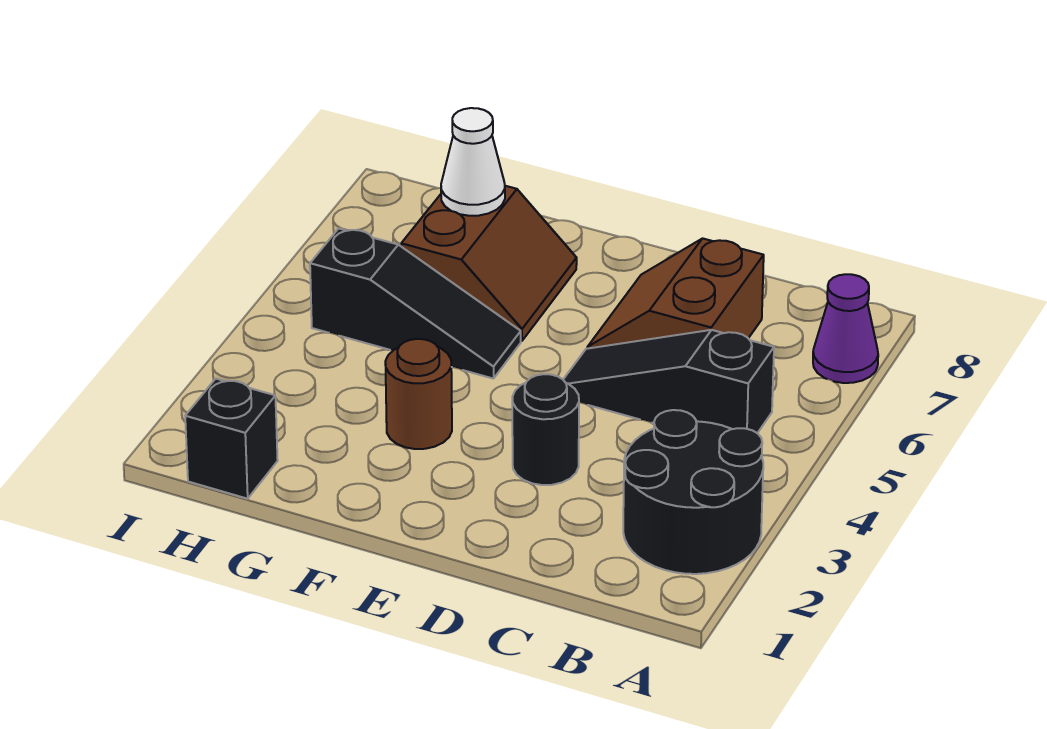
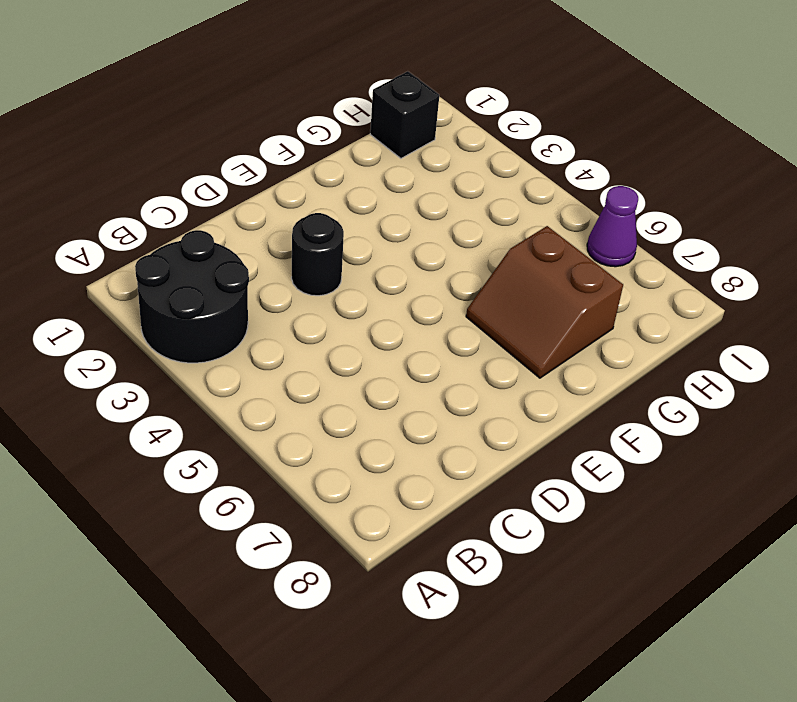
purple cone I6 level 1 -> purple cone A7 level 1
none -> black slope B5:D5 level 1 top B
none -> brown slope C6:D7 level 1 top C

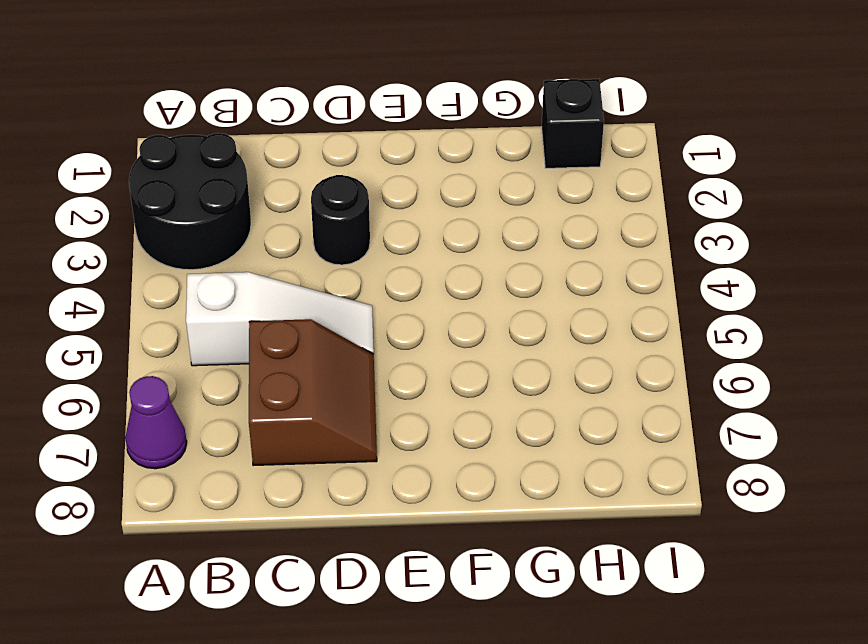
white slope B5:D5 level 1 top B -> black slope B5:D5 level 1 top B
none -> brown round brick F3 level 1
none -> black slope F5:H5 level 1 top H

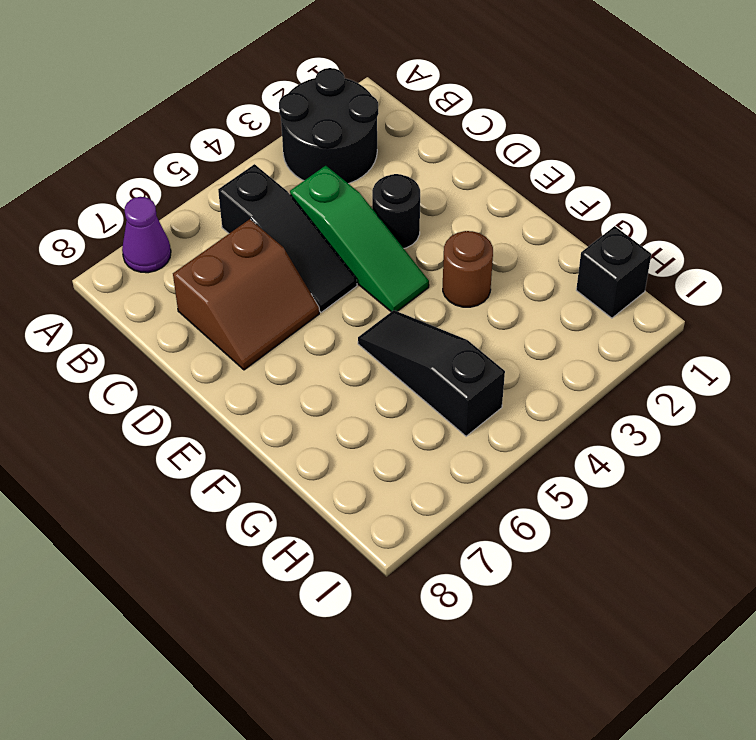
green slope C4:E4 level 1 top C -> none
none -> brown slope F6:G7 level 1 top G
none -> white cone G7 level 2

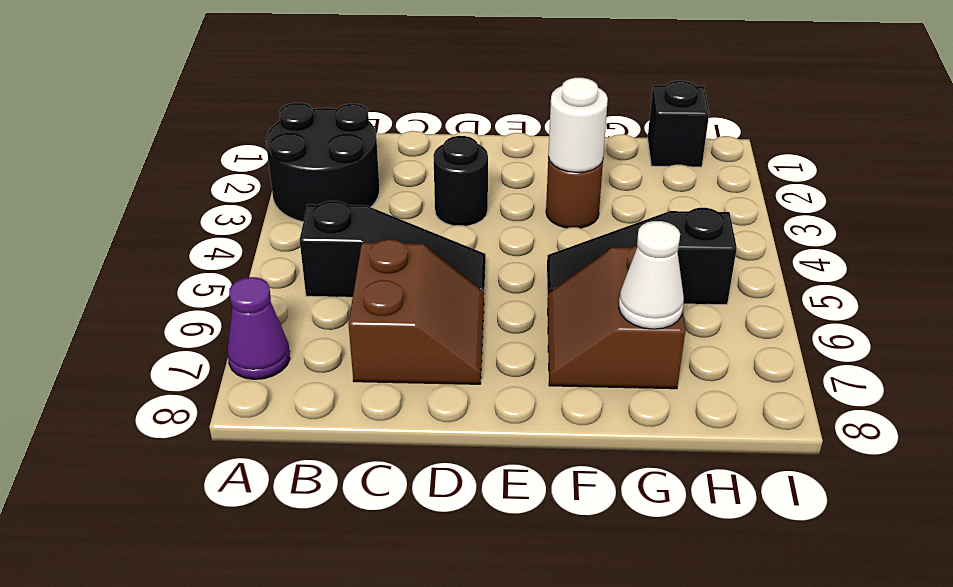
white round brick F3 level 2 -> none

